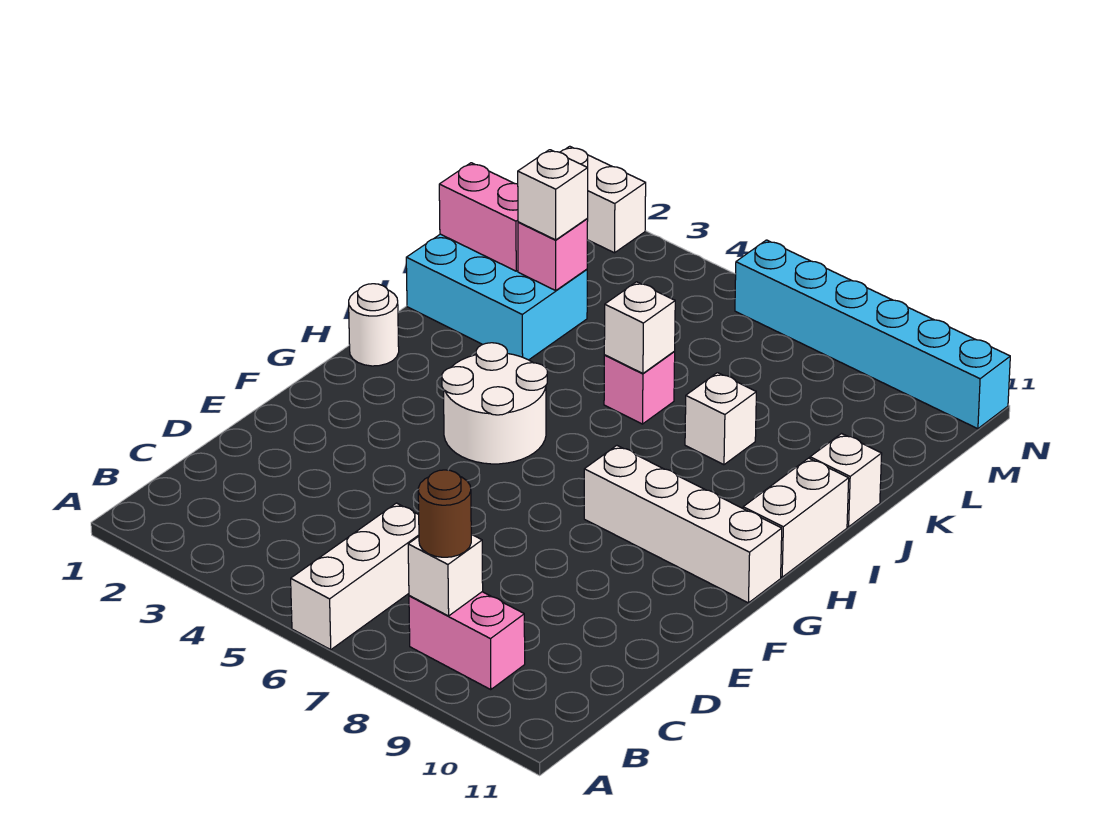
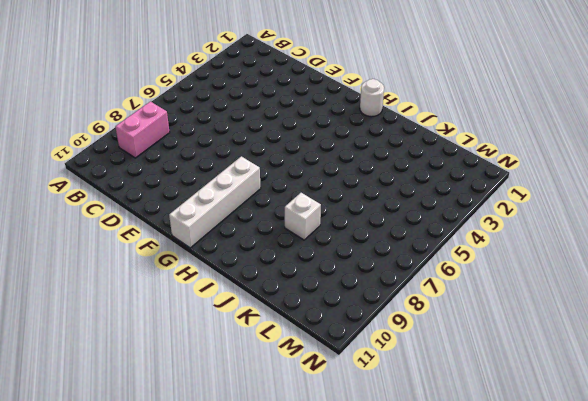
none -> white brick A6:C6 level 1
none -> white round brick G4:H5 level 1
none -> white brick H11:I11 level 1

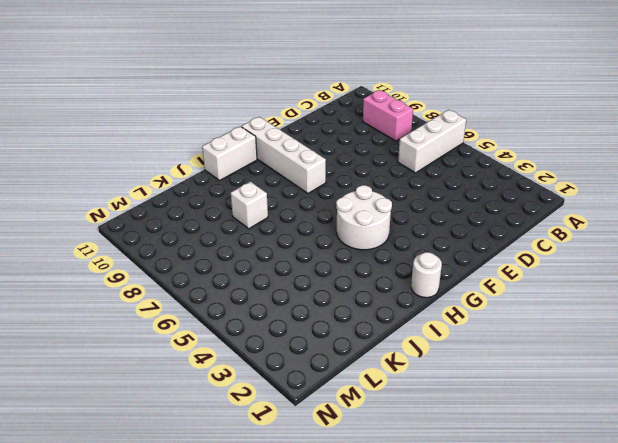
none -> cyan brick J1:K3 level 1
none -> pink brick J6 level 1
none -> white brick J11 level 1

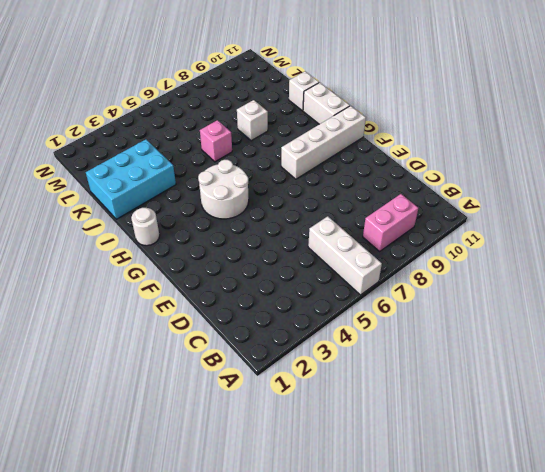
none -> white brick N1:N2 level 1
none -> cyan brick N6:N11 level 1
none -> white brick B8 level 2

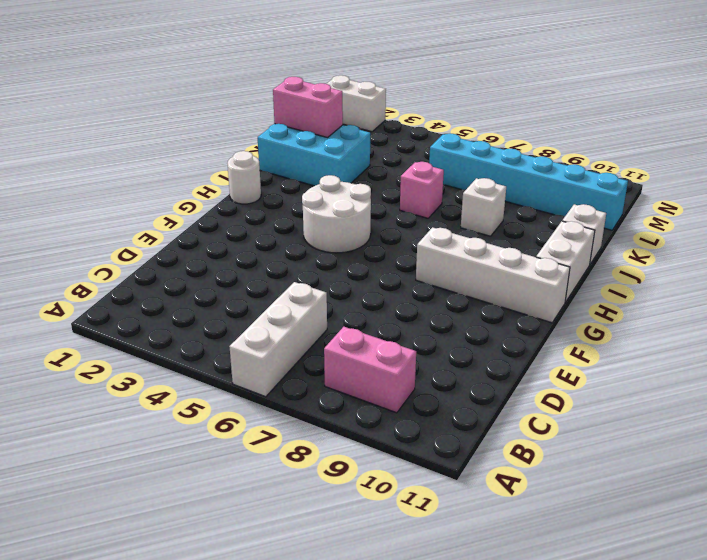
cyan brick L6:L11 level 1 -> cyan brick N6:N11 level 1
none -> white brick B8 level 2
none -> white brick J6 level 2
none -> pink brick K3 level 2

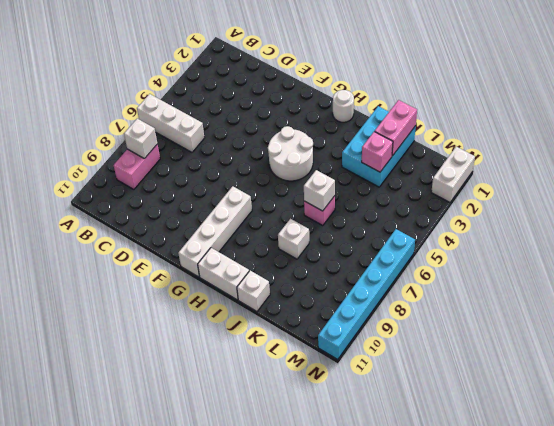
none -> brown round brick B8 level 3
none -> white brick K3 level 3

